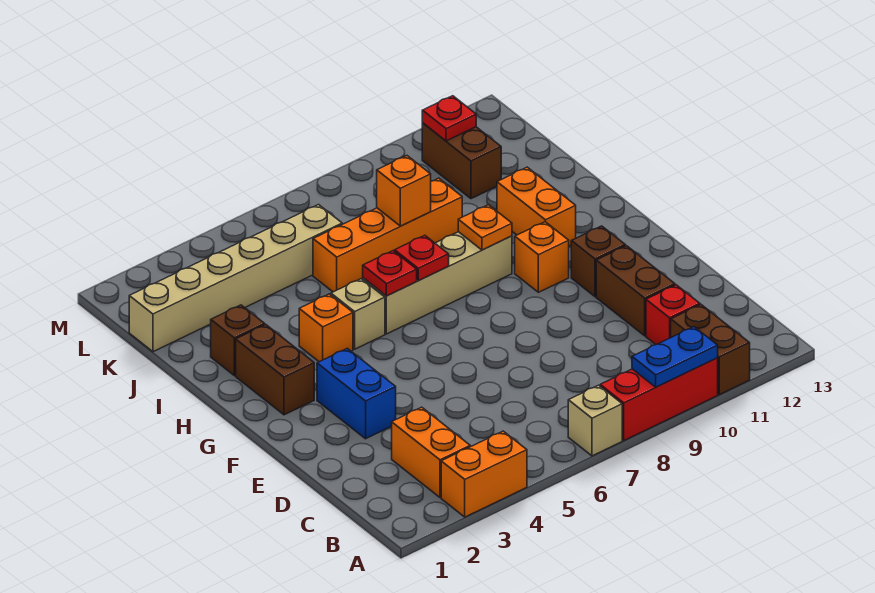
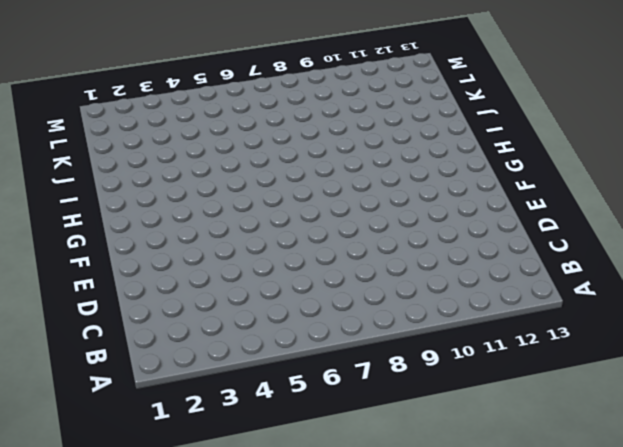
none -> orange brick A3:A4 level 1
none -> tan brick A7 level 1
none -> red brick A8:A10 level 1

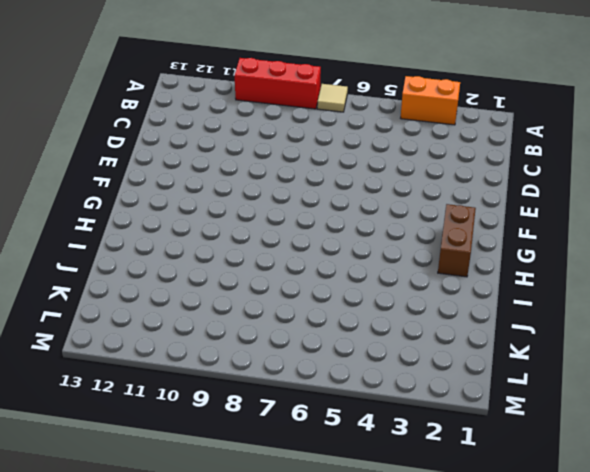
tan tile A7 level 1 -> tan brick A7 level 1
none -> brown brick A11:B11 level 1
none -> orange brick B3:C3 level 1
none -> red brick C11 level 1

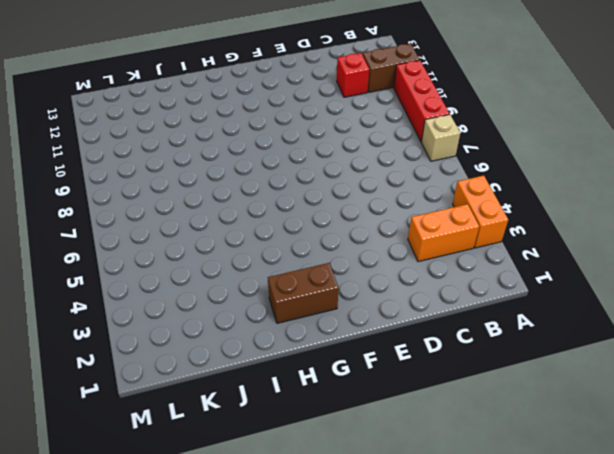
none -> brown brick D11:E11 level 1
none -> blue brick E3:F3 level 1
none -> brown brick F11 level 1

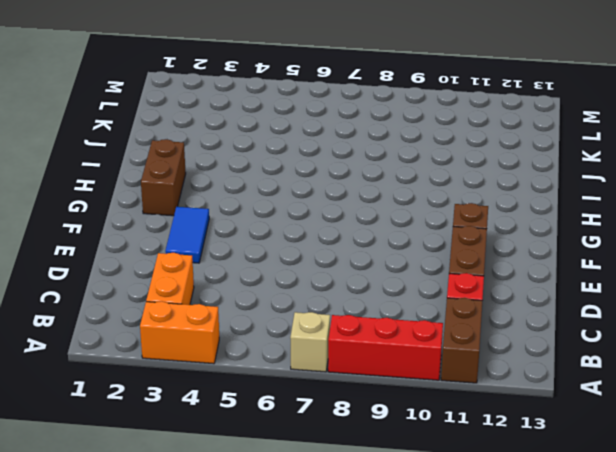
blue tile E3:F3 level 1 -> blue brick E3:F3 level 1
none -> orange brick G10 level 1
none -> orange brick H4 level 1
none -> tan brick H5 level 1

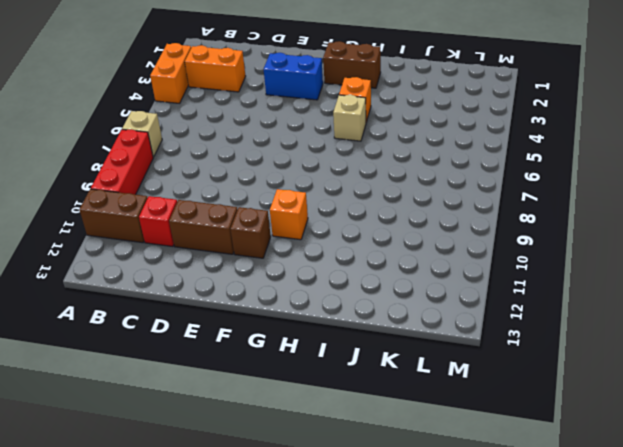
none -> tan brick H6:H9 level 1
none -> orange brick H11:I11 level 1
none -> brown brick I2 level 1

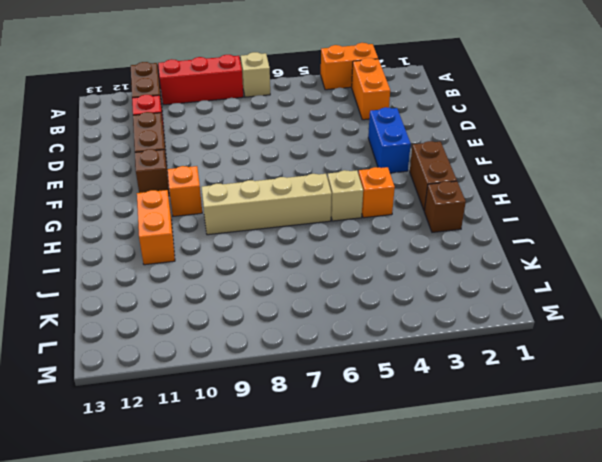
none -> orange brick J6:J9 level 1
none -> tan brick K1:K6 level 1
none -> brown brick K11:L11 level 1

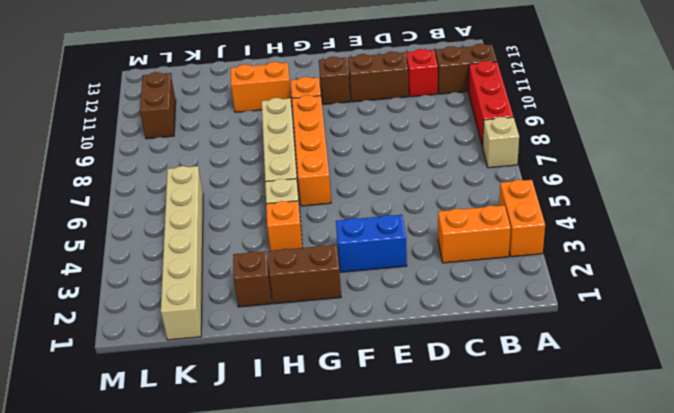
orange brick G6:G9 level 1 -> orange brick J6:J9 level 1
brown brick L10:L11 level 1 -> brown brick K11:L11 level 1
none -> blue plate A9:A10 level 2
none -> red plate H6 level 2
none -> red plate H7 level 2

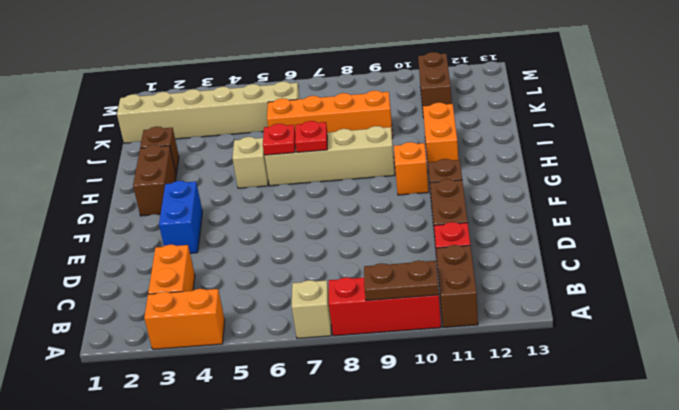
brown plate A9:A10 level 2 -> blue plate A9:A10 level 2
none -> orange brick H4 level 1
none -> orange plate H9 level 2
none -> orange brick J8 level 2

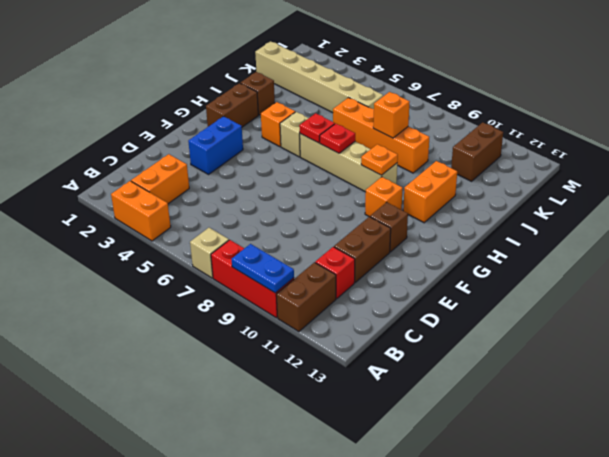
none -> red plate L11 level 2

